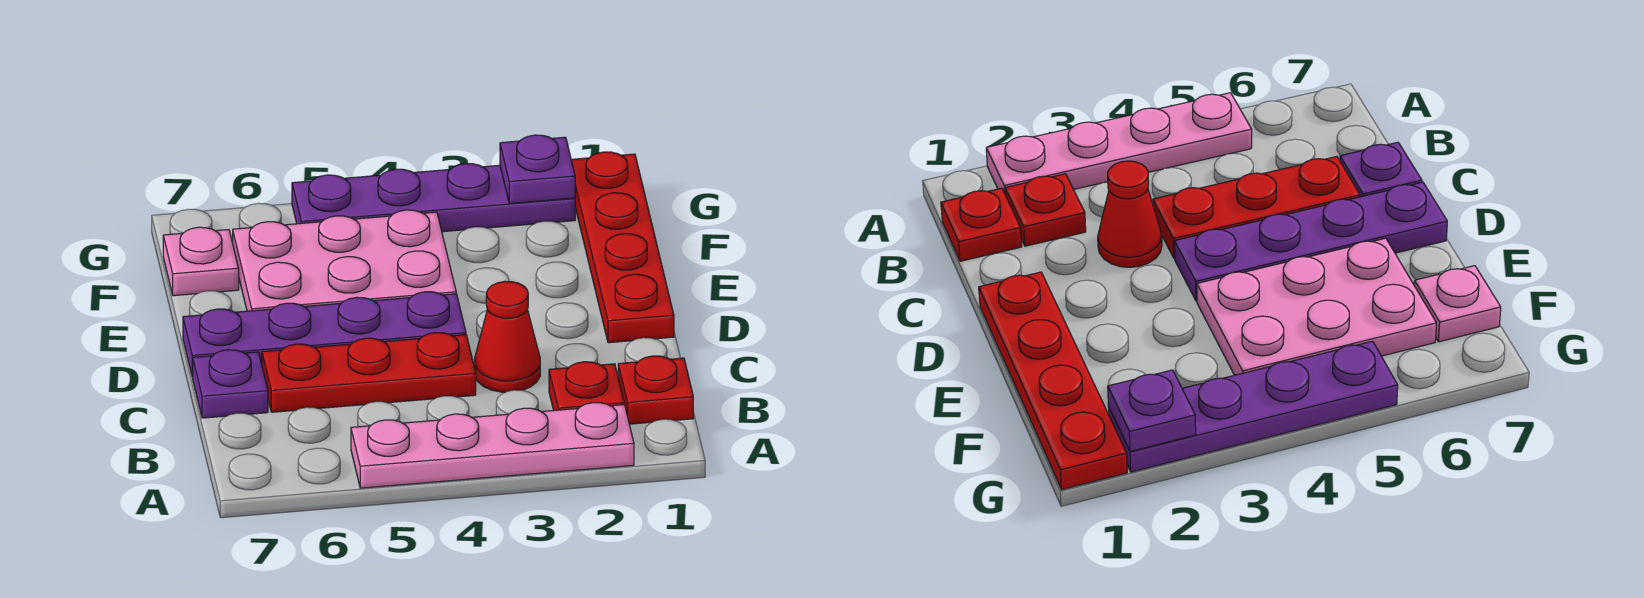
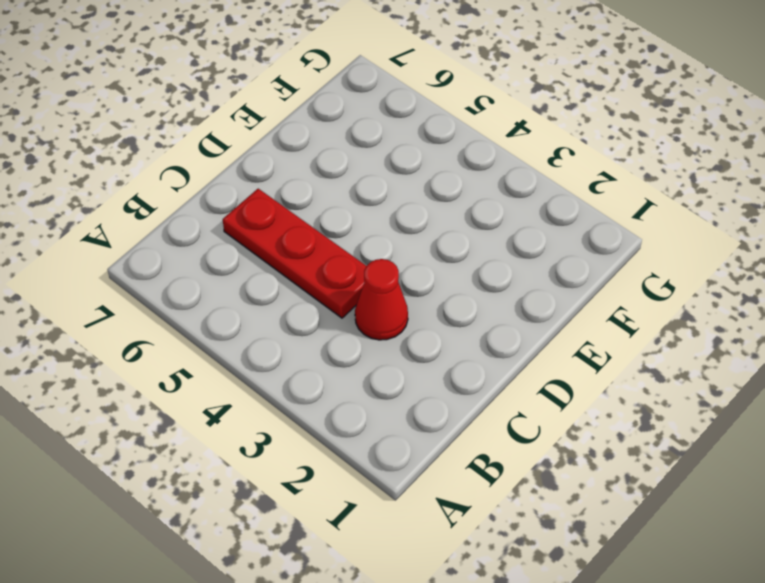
none -> pink plate A2:A5 level 1
none -> red plate B1 level 1
none -> red plate B2 level 1

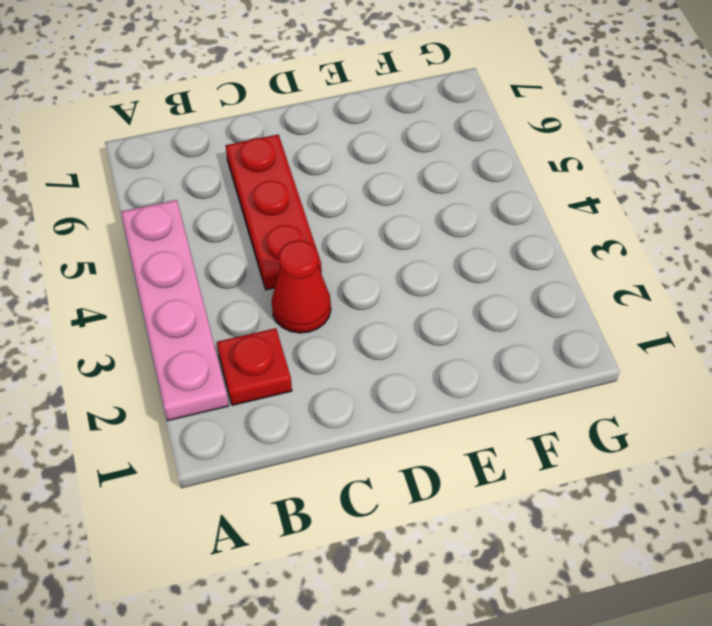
none -> red plate B1 level 1
none -> purple plate C7 level 1
none -> red plate D1:G1 level 1

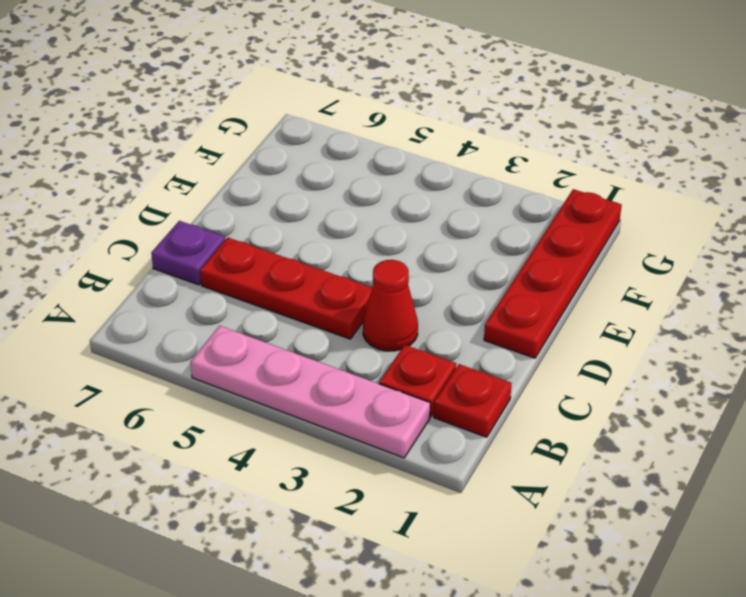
none -> purple plate D4:D7 level 1
none -> pink plate E4:F6 level 1
none -> pink plate F7 level 1

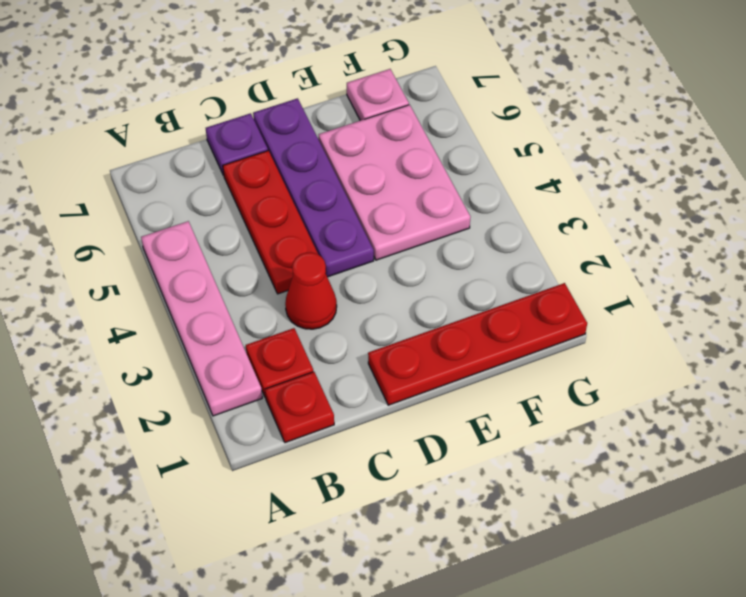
none -> purple plate G2:G5 level 1
none -> purple plate G2 level 2

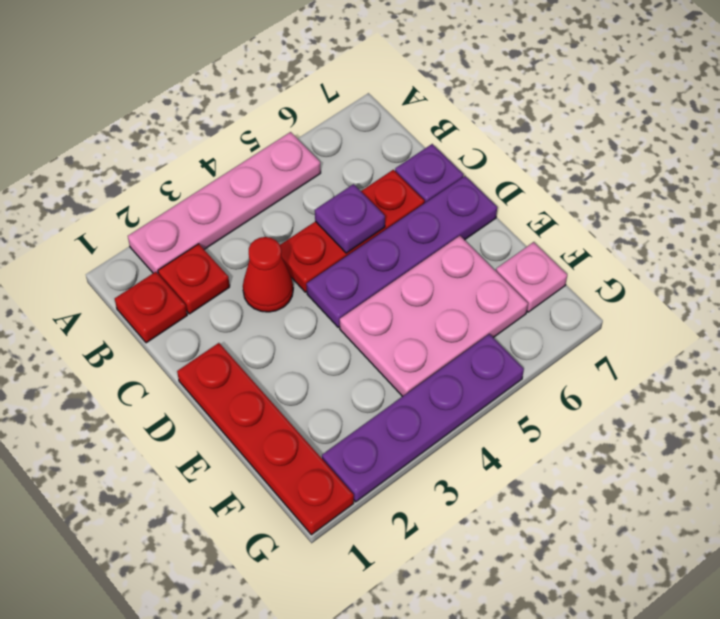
purple plate C5 level 2 -> purple plate G2 level 2

